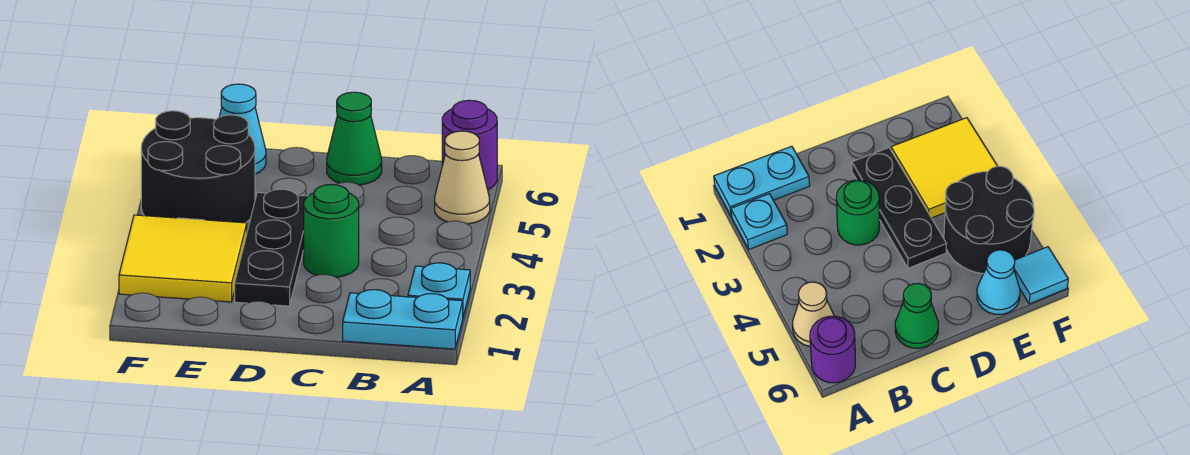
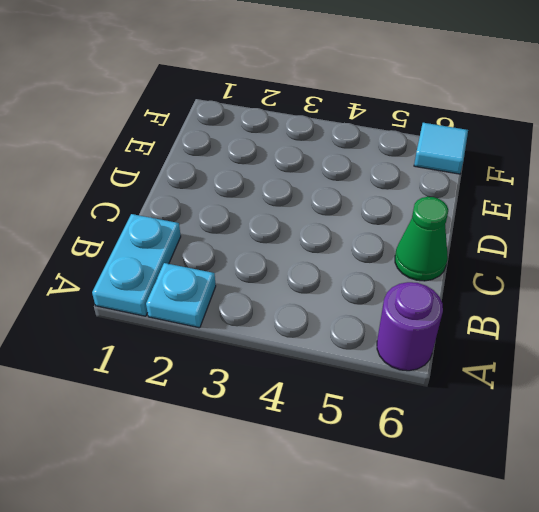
none -> tan cone A5 level 1
none -> green round brick C3 level 1

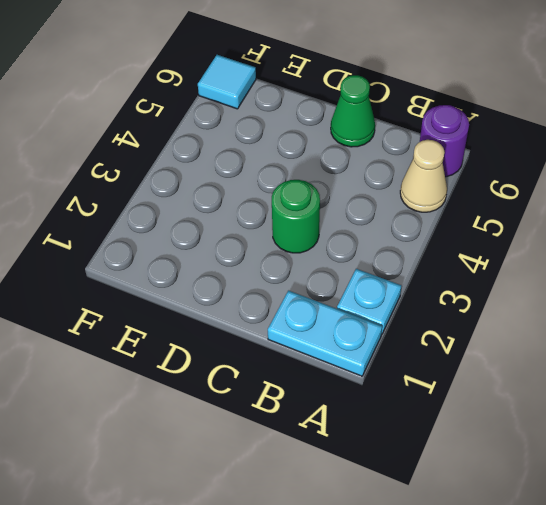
none -> black plate D2:D4 level 1
none -> yellow tile E2:F3 level 1

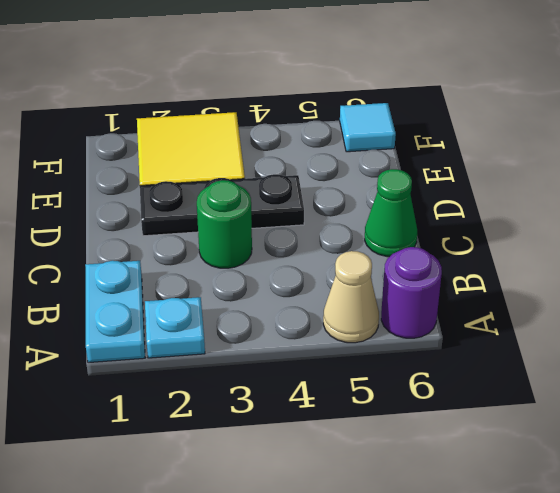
none -> black round brick E4:F5 level 1
none -> cyan cone E6 level 1

